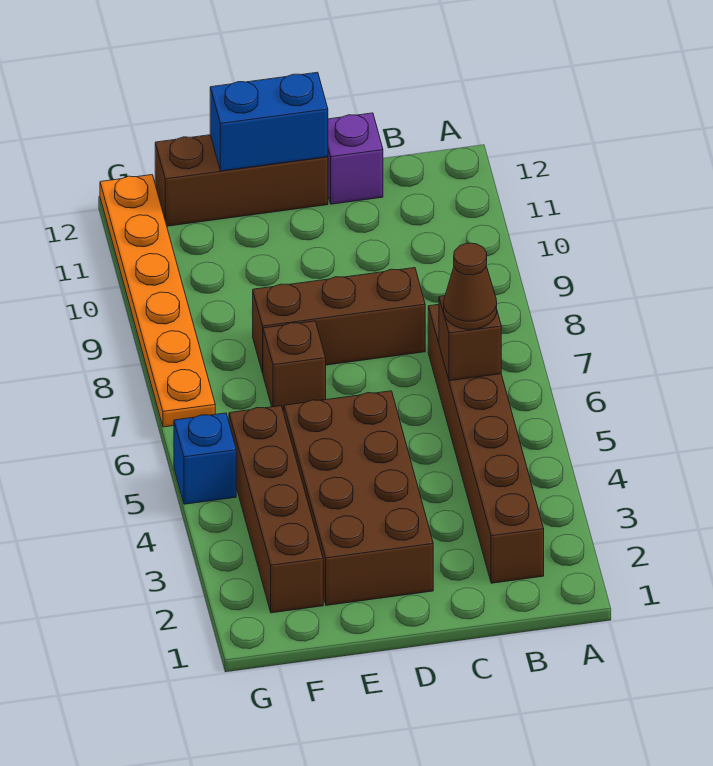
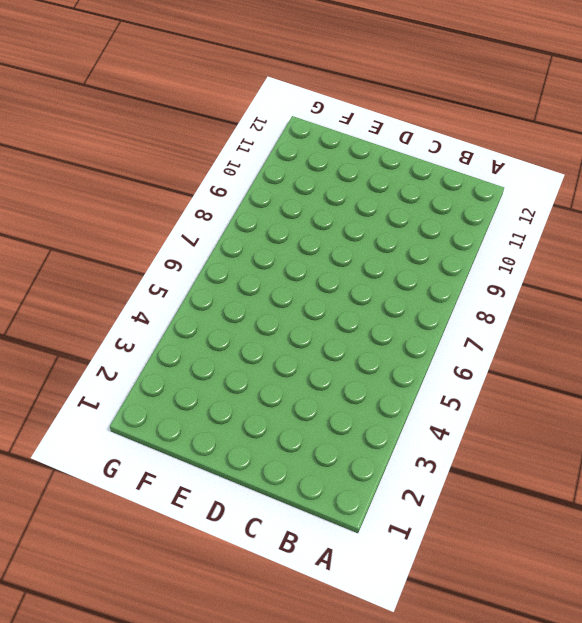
none -> brown brick B2:B7 level 1
none -> brown brick C8:E8 level 1
none -> purple brick C12 level 1

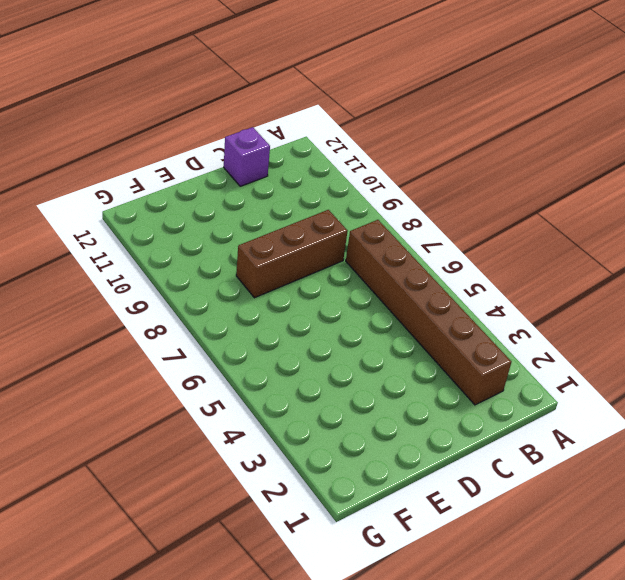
none -> brown brick D2:E5 level 1
none -> brown brick D12:F12 level 1
none -> brown brick E7 level 1

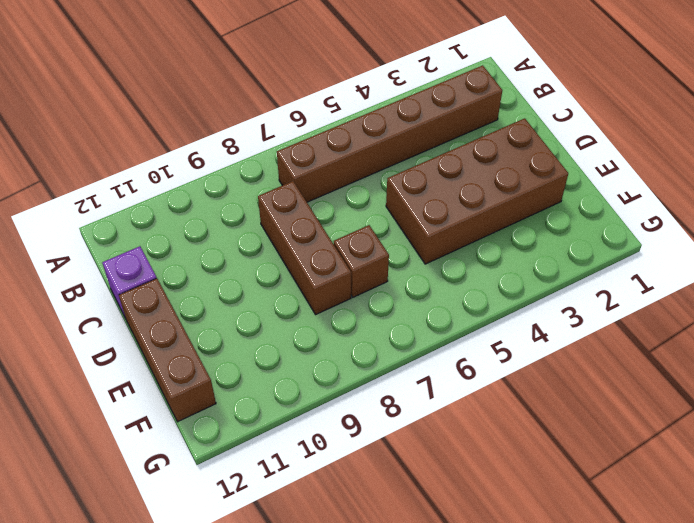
none -> brown brick F2:F5 level 1
none -> blue brick G5 level 1
none -> orange plate G7:G12 level 1

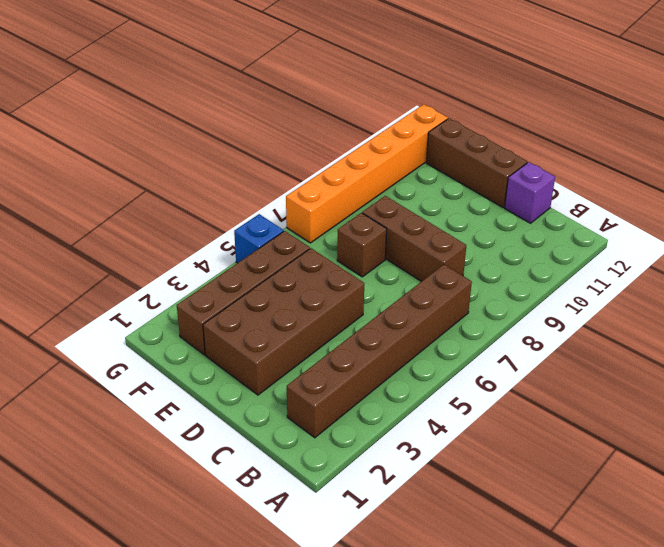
orange brick G7:G12 level 1 -> orange plate G7:G12 level 1
none -> brown brick B6 level 2
none -> blue brick D12:E12 level 2
none -> brown cone B6 level 3

